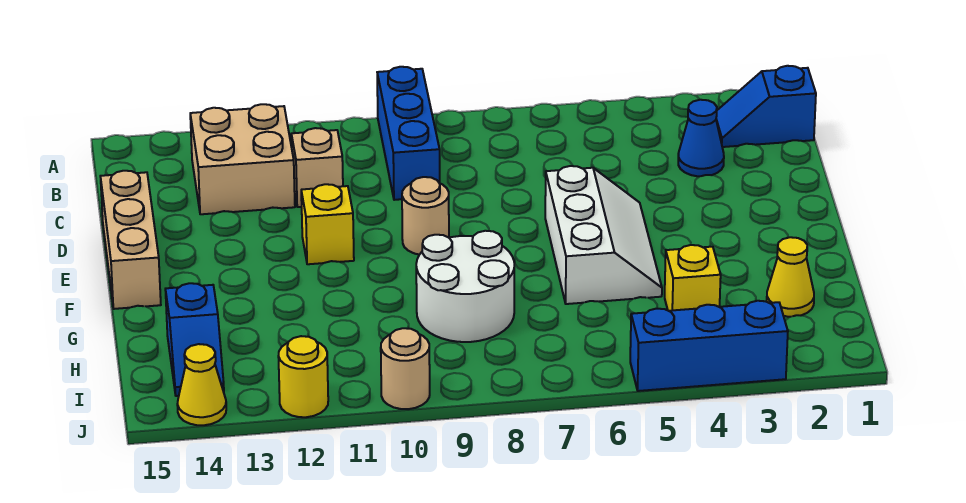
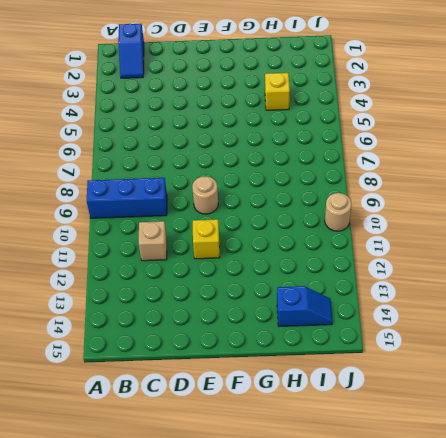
none -> tan brick B12:C13 level 1
none -> blue cone C3 level 1
none -> tan brick D15:F15 level 1

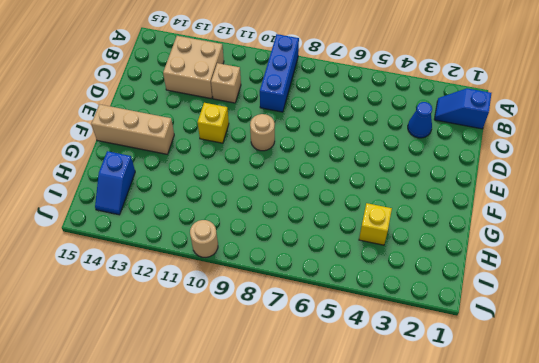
tan brick F13:F15 level 1 -> tan brick D15:F15 level 1
none -> white slope E5:G6 level 1 top 6
none -> white round brick G8:H9 level 1
none -> yellow cone H2 level 1

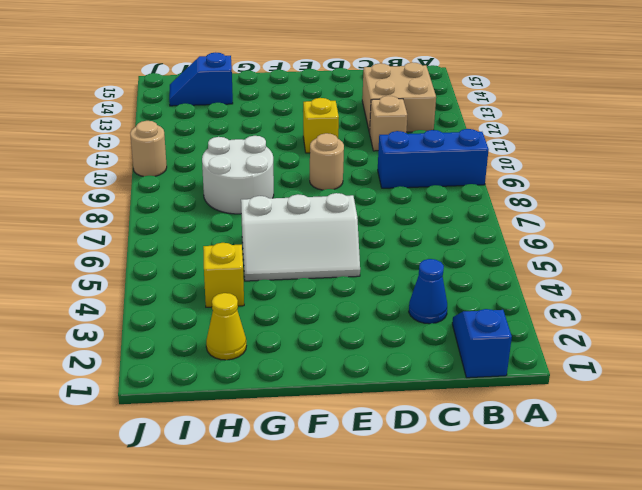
none -> tan brick D15:F15 level 1
none -> blue brick J3:J5 level 1
none -> yellow round brick J12 level 1

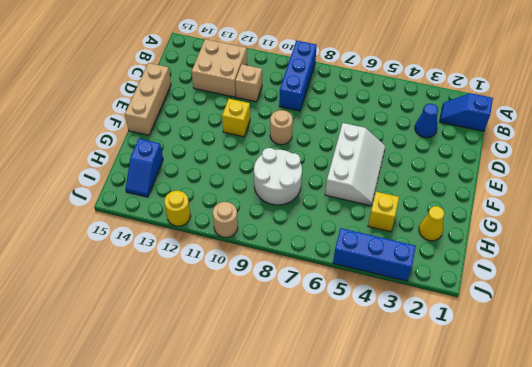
none -> yellow cone J14 level 1

